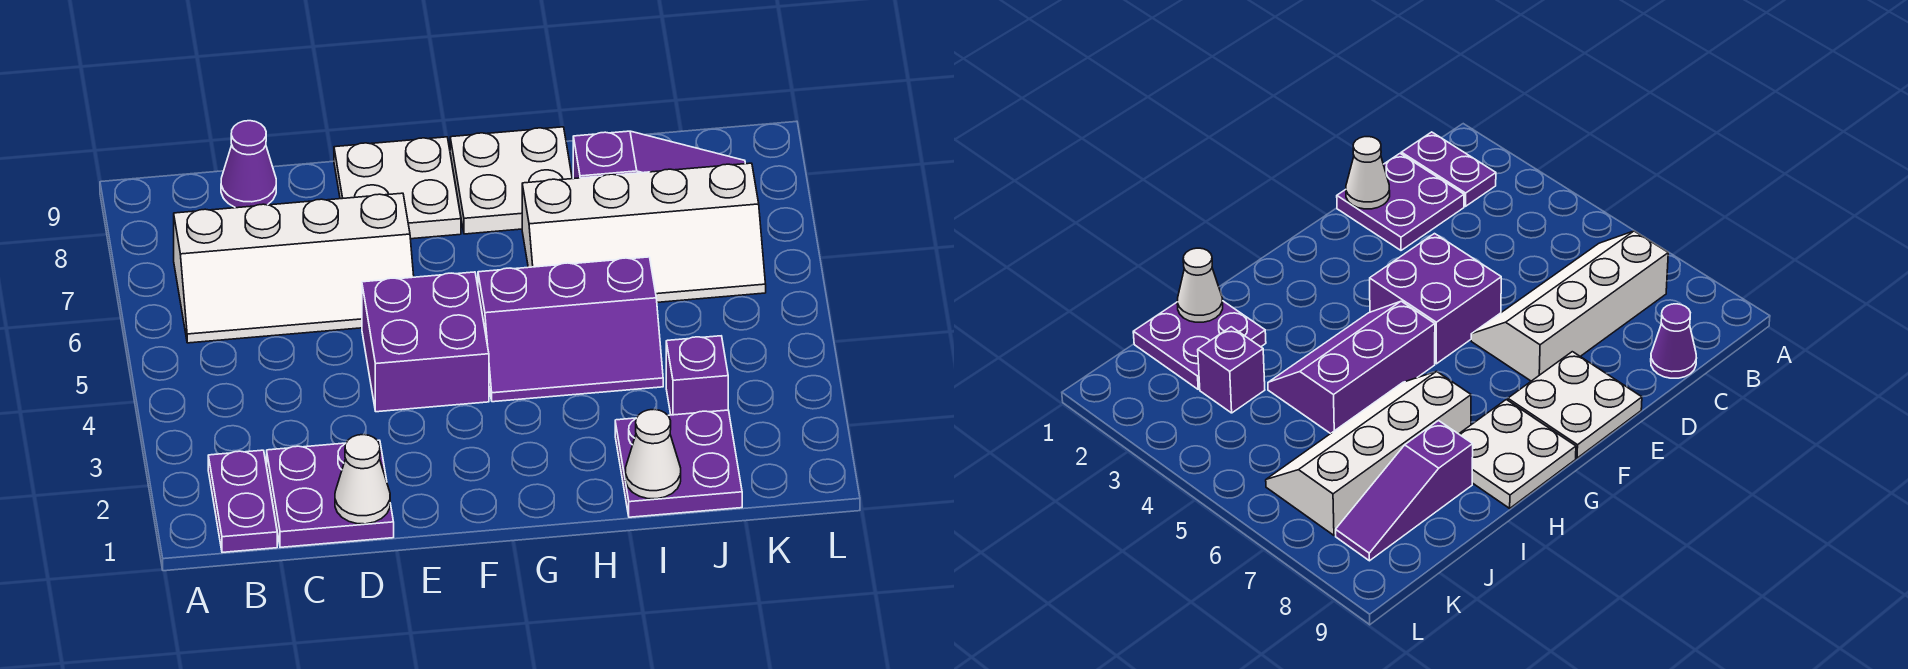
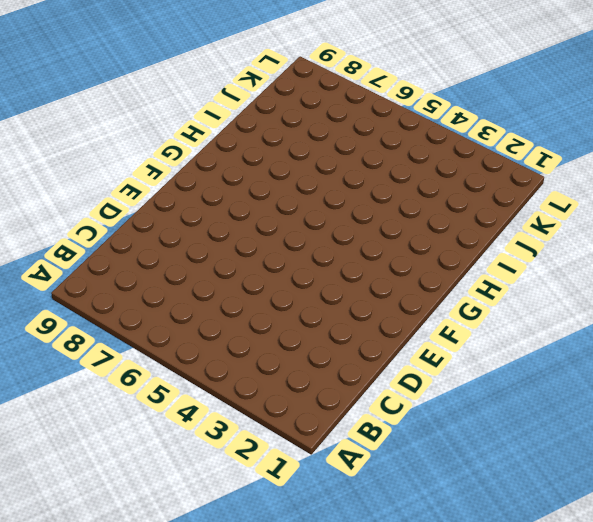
none -> purple plate B1:B2 level 1
none -> white slope B6:E7 level 1 top 7
none -> purple plate C1:D2 level 1

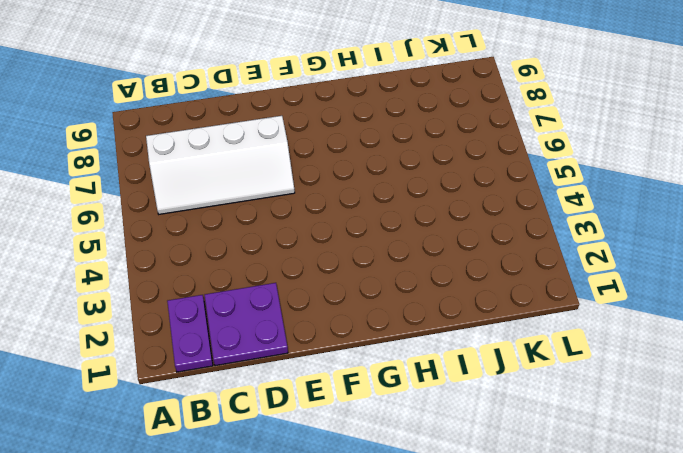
none -> purple cone C9 level 1
none -> purple brick E4:F5 level 1
none -> white plate E8:F9 level 1

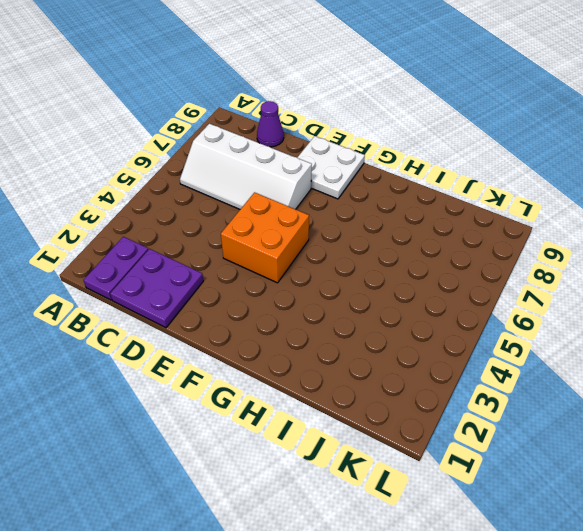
orange brick E4:F5 level 1 -> purple brick E4:F5 level 1
none -> purple slope G4:I5 level 1 top 5
none -> white plate G8:H9 level 1
none -> white slope H6:K7 level 1 top 7

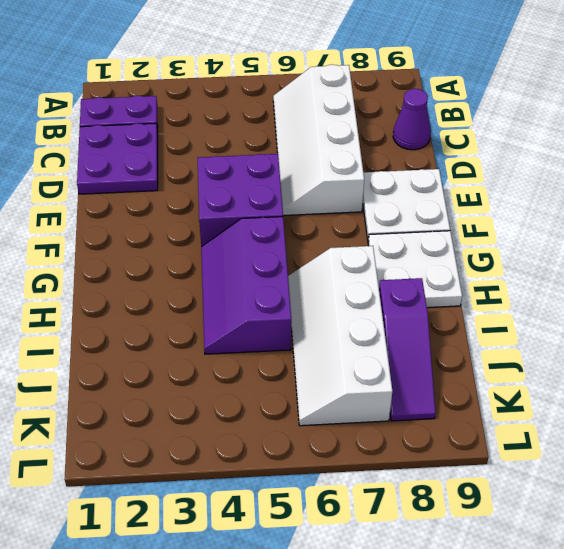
none -> purple plate I1:J2 level 1
none -> purple brick J3 level 1
none -> white cone D1 level 2

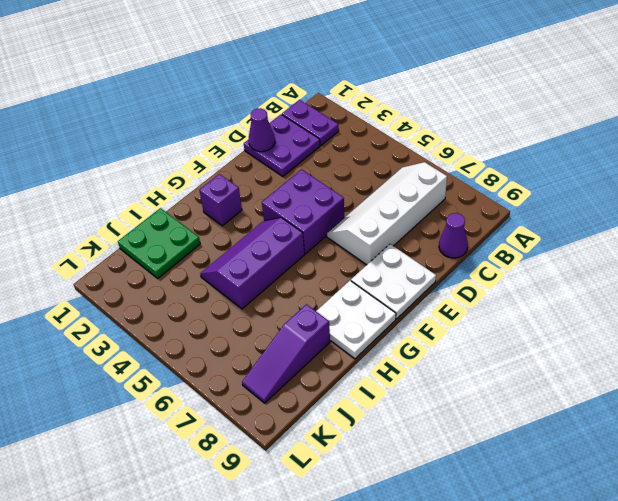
purple cone D1 level 2 -> white cone D1 level 2
purple brick G2 level 1 -> purple brick J3 level 1
green plate I1:J2 level 1 -> purple plate I1:J2 level 1
none -> white slope H6:K7 level 1 top 7
none -> white cone I1 level 2

